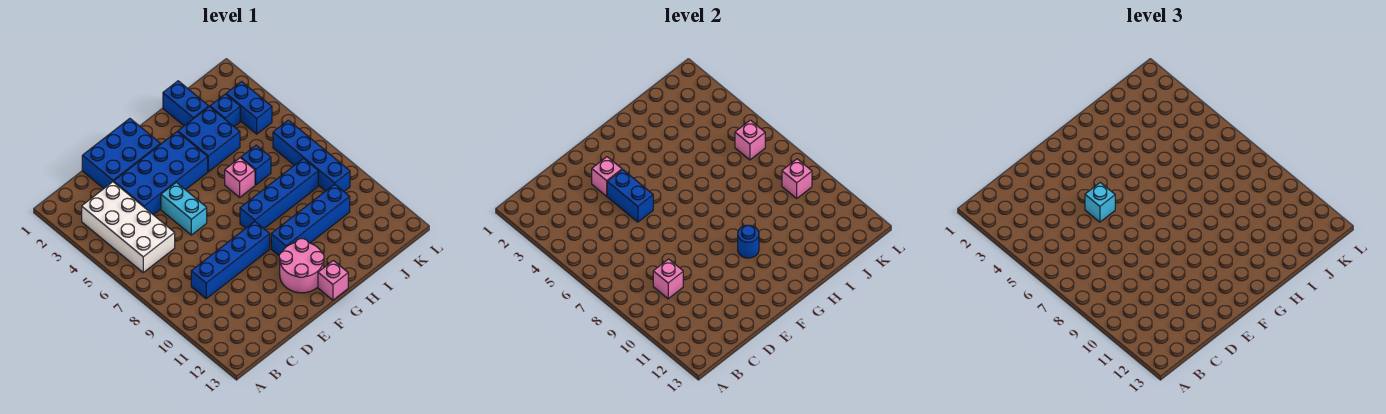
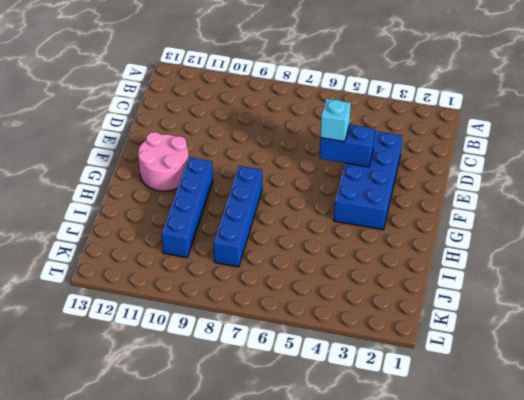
none -> white brick B3:C6 level 1
none -> blue brick C9:F9 level 1
none -> blue brick D1:F2 level 1

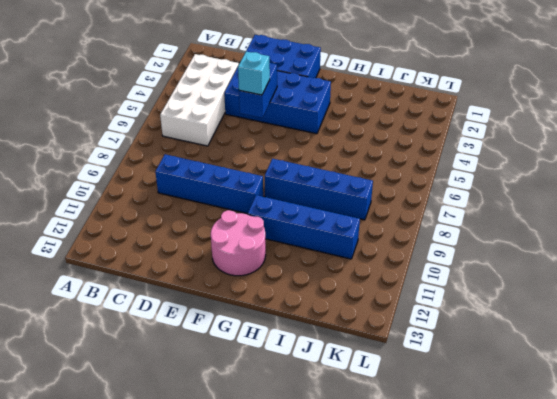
none -> cyan brick E5:E6 level 1
none -> pink brick G13 level 1
none -> blue brick H3:I4 level 1

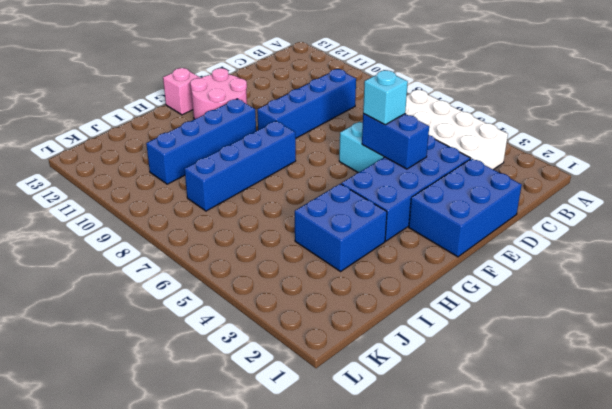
none -> pink brick H6 level 1
none -> blue brick I1:I2 level 1
none -> blue brick I6 level 1

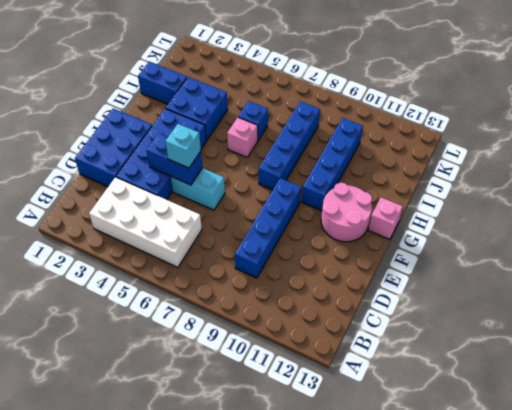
none -> blue brick J3 level 1
none -> blue brick K3:K4 level 1
none -> blue brick K6:K9 level 1

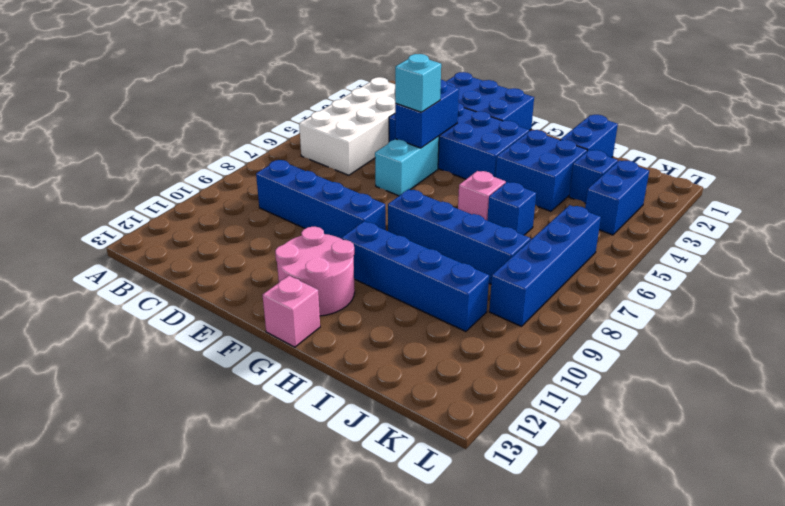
none -> pink brick C9 level 2
none -> pink brick E3 level 2
none -> blue round brick G10 level 2

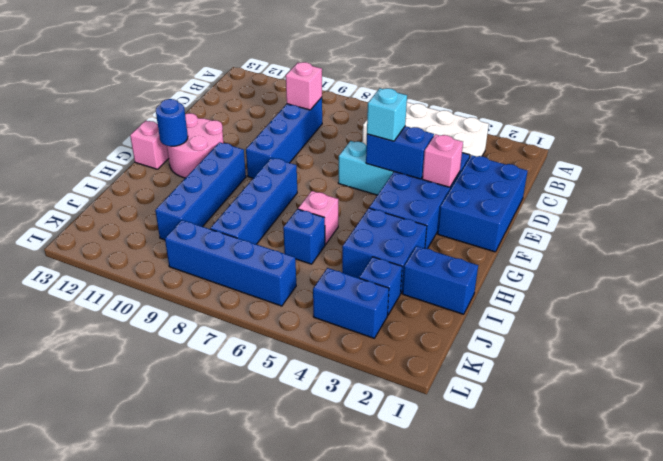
blue round brick G12 level 2 -> blue round brick G10 level 2
none -> pink brick K6 level 2
none -> pink brick K9 level 2

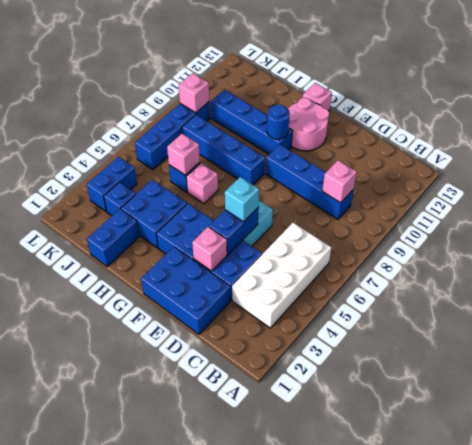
pink brick I6 level 2 -> pink brick K6 level 2

